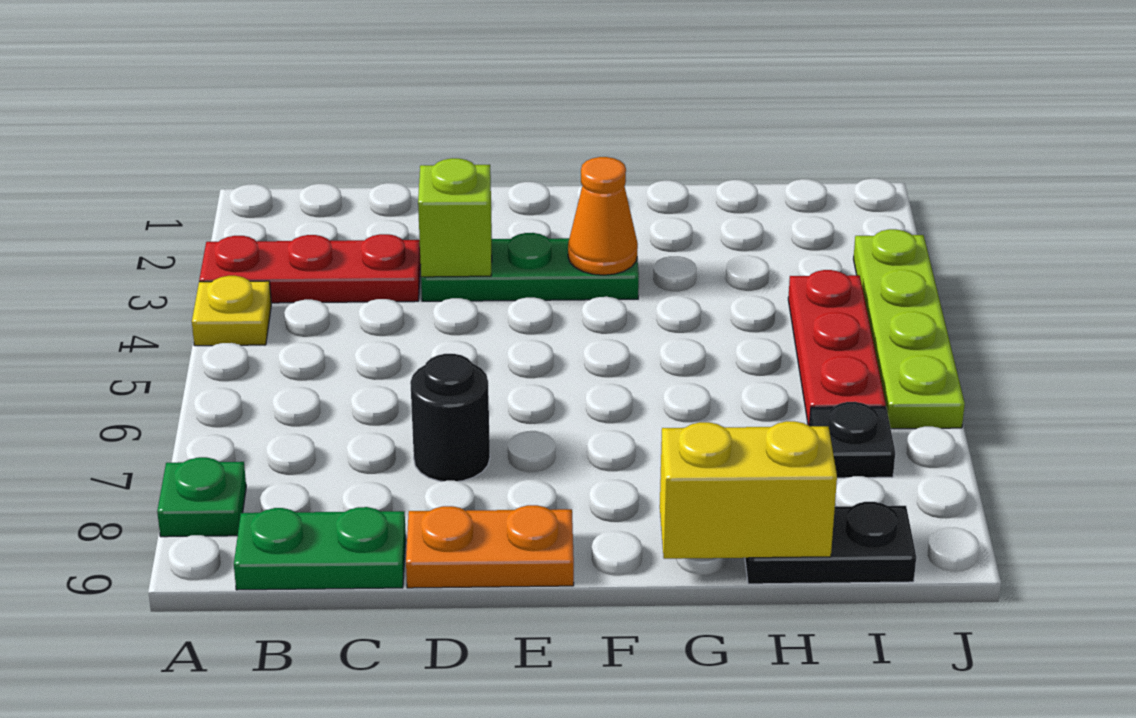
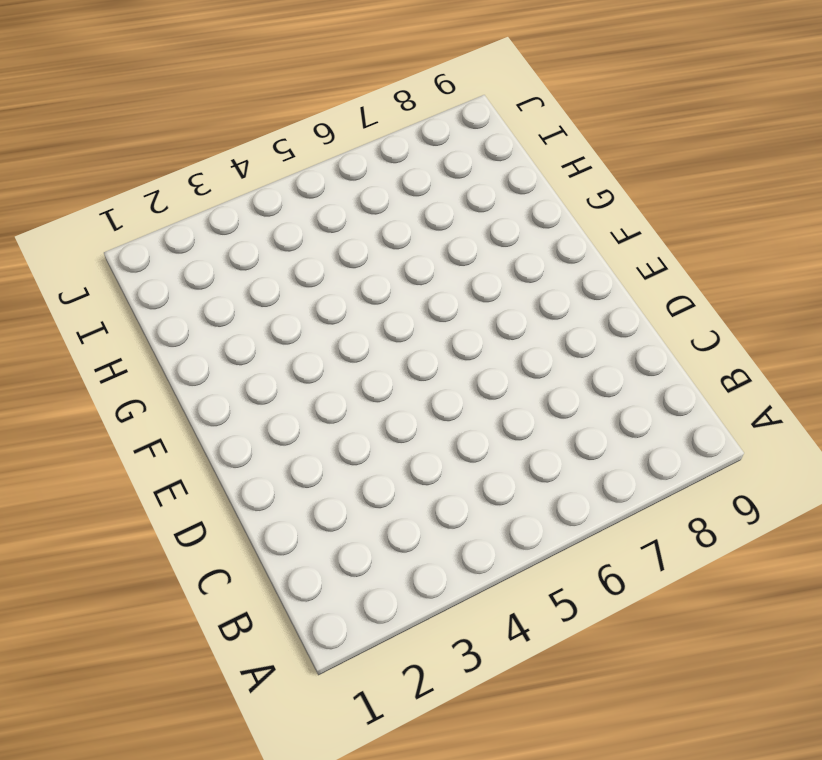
none -> red plate A3:C3 level 1
none -> yellow plate A4 level 1
none -> green plate A8 level 1

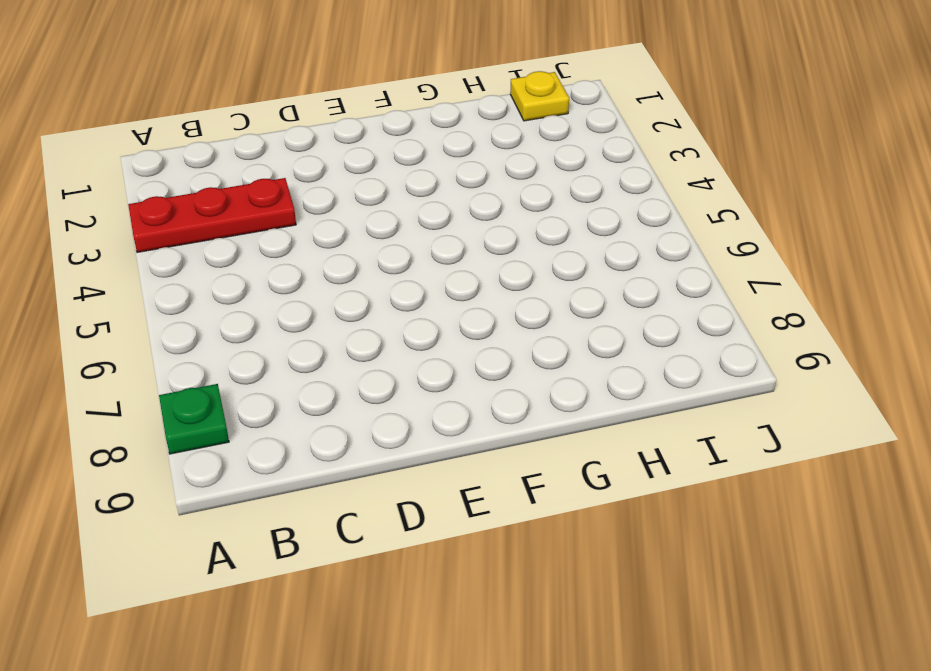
yellow plate I1 level 1 -> yellow plate A4 level 1
none -> green plate B9:C9 level 1
none -> green plate D3:F3 level 1
none -> black round brick D7 level 1

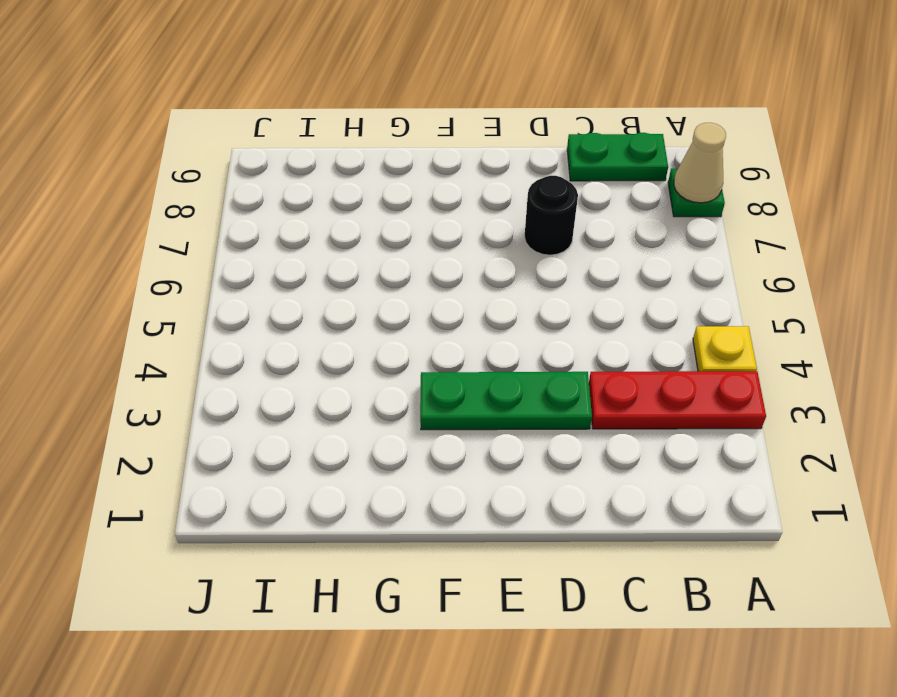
tan cone A8 level 2 -> none
none -> orange plate D9:E9 level 1
none -> black plate H9:I9 level 1
none -> red plate I4:I6 level 1

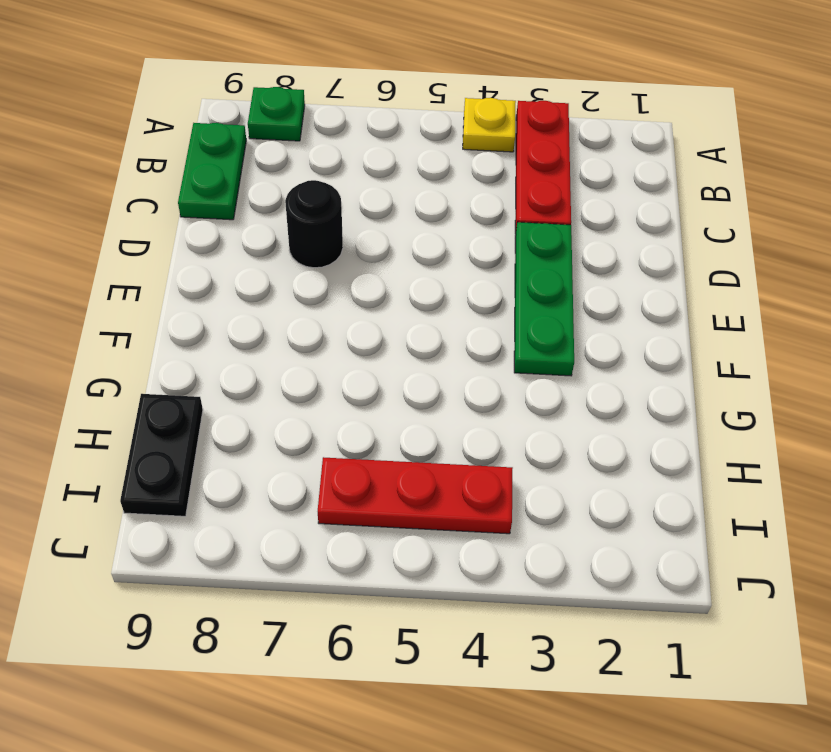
none -> orange plate D9:E9 level 1
none -> black plate I7 level 1
none -> lime plate J3:J6 level 1

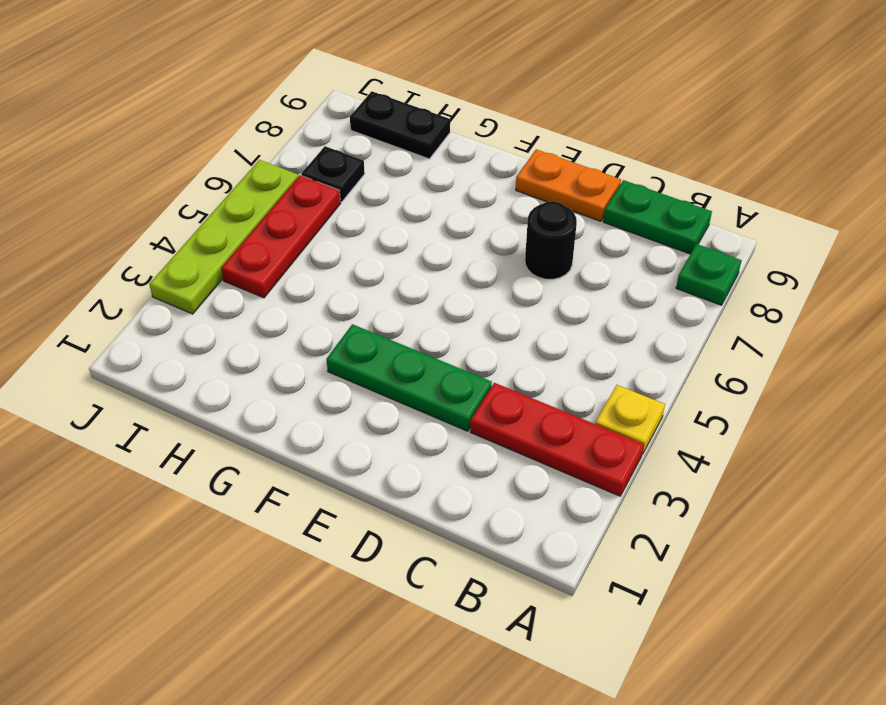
none -> lime brick D3 level 2
none -> orange cone F3 level 2
none -> yellow brick G9:H9 level 2

